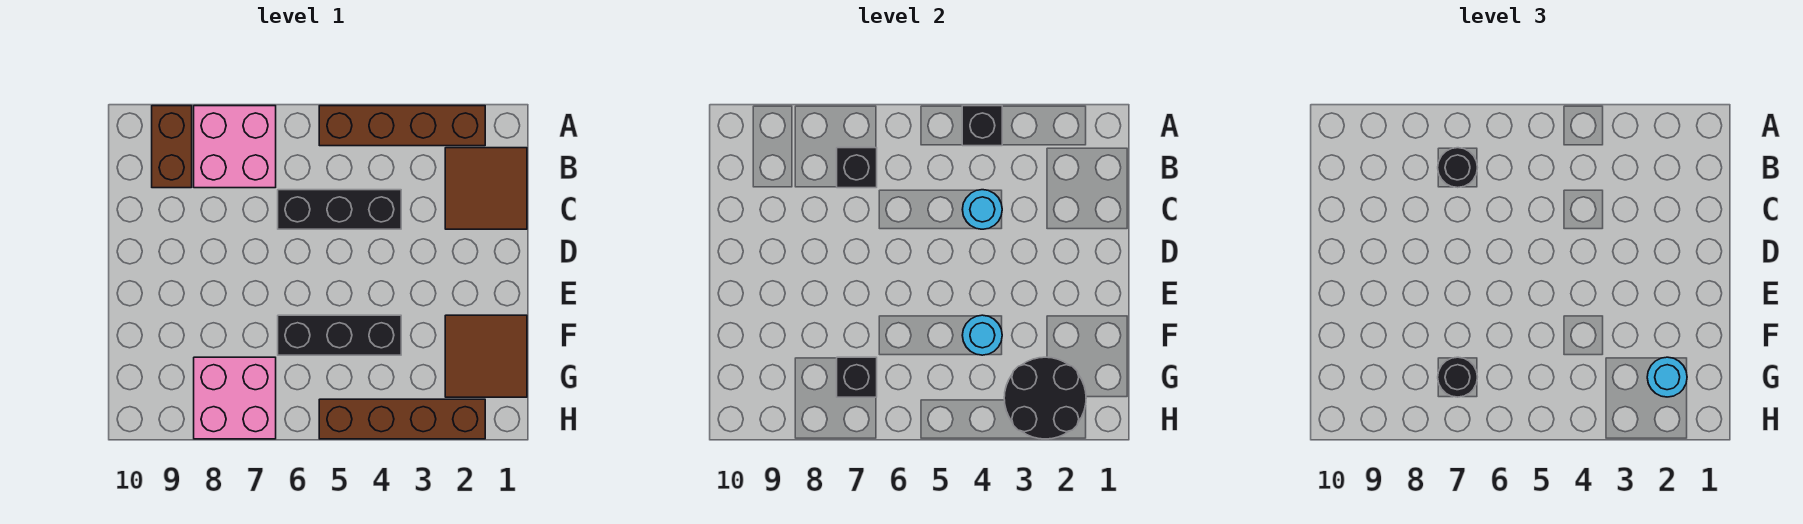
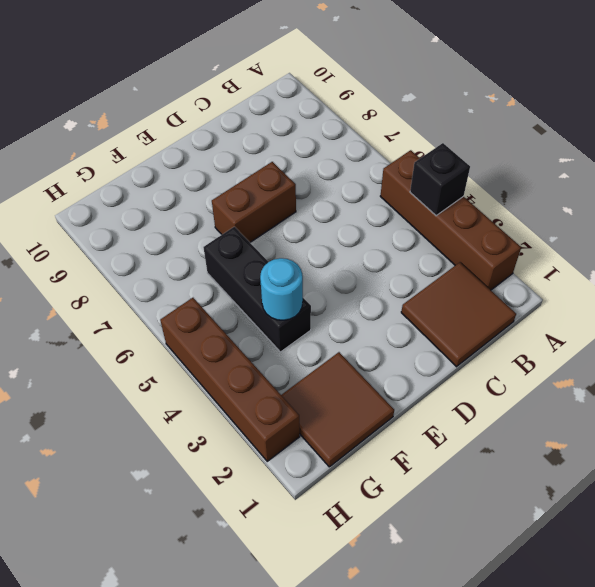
brown brick D7:E7 level 1 -> brown brick A9:B9 level 1
none -> pink brick A7:B8 level 1
none -> black brick C4:C6 level 1
none -> pink brick G7:H8 level 1

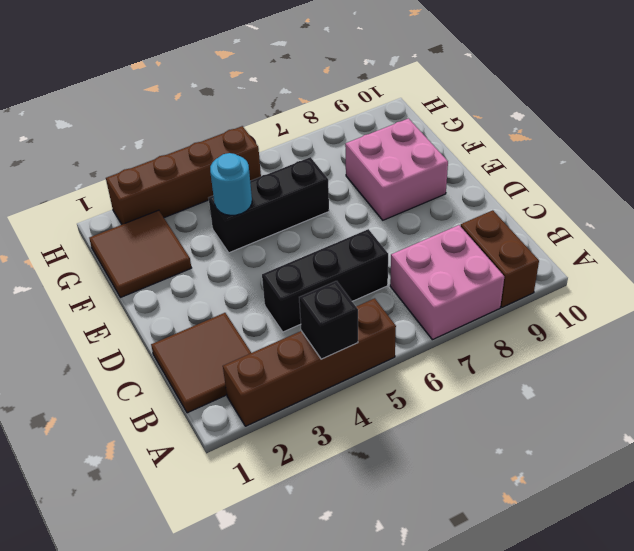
pink brick E8:F9 level 1 -> pink brick G7:H8 level 1
none -> black brick B7 level 2
none -> cyan round brick C4 level 2
none -> black round brick G2:H3 level 2

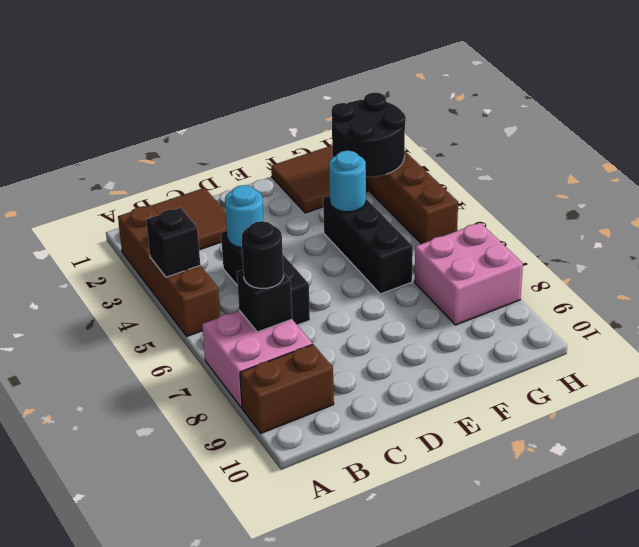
none -> black brick G7 level 2
none -> cyan round brick G2 level 3
none -> black round brick G7 level 3

